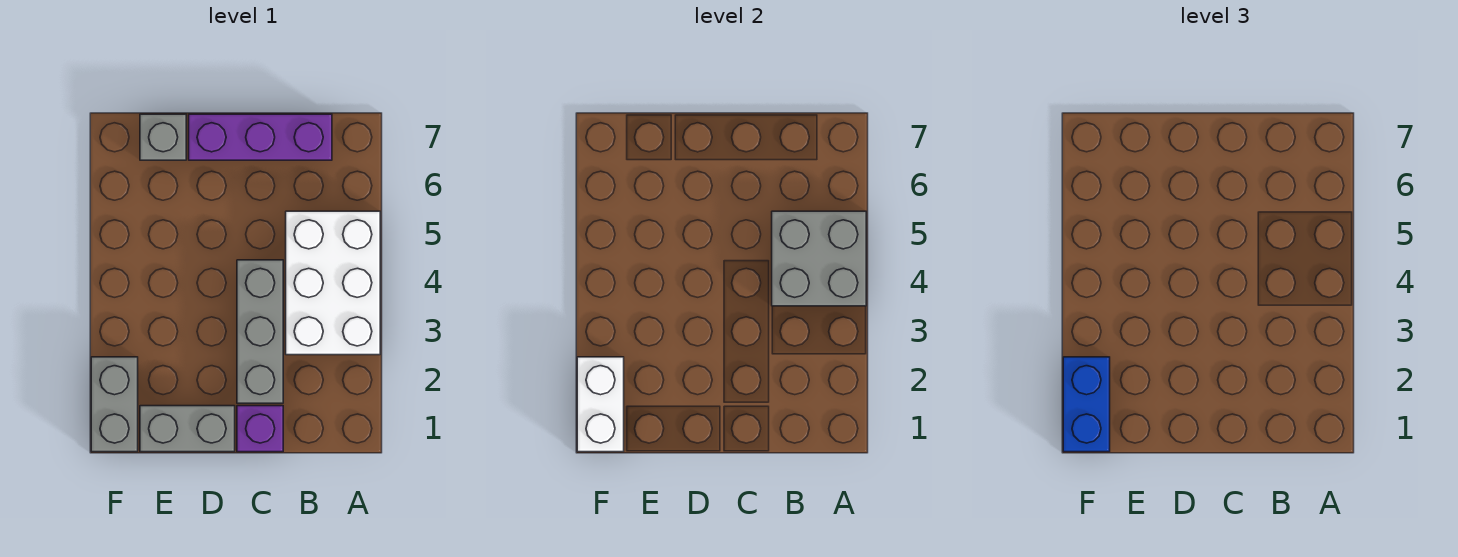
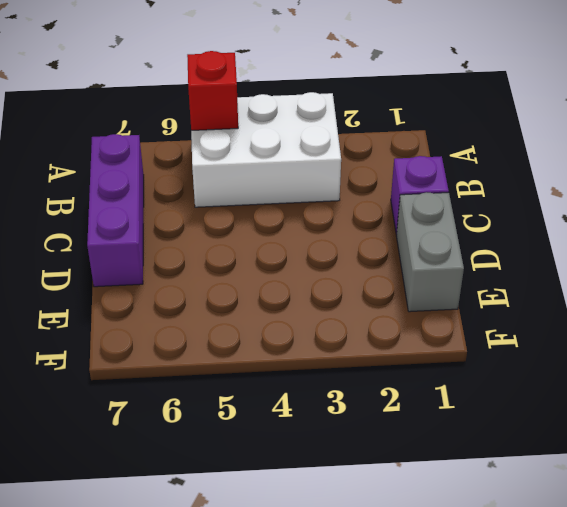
red brick A5 level 2 -> grey brick A4:B5 level 2
none -> grey brick C2:C4 level 1
none -> grey brick E7 level 1

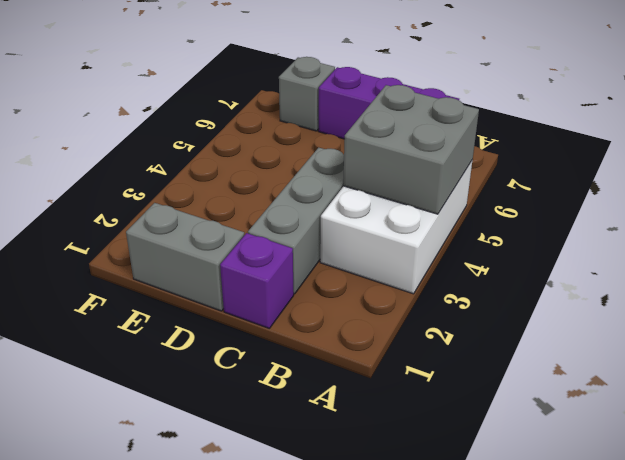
none -> grey brick F1:F2 level 1
none -> white brick F1:F2 level 2

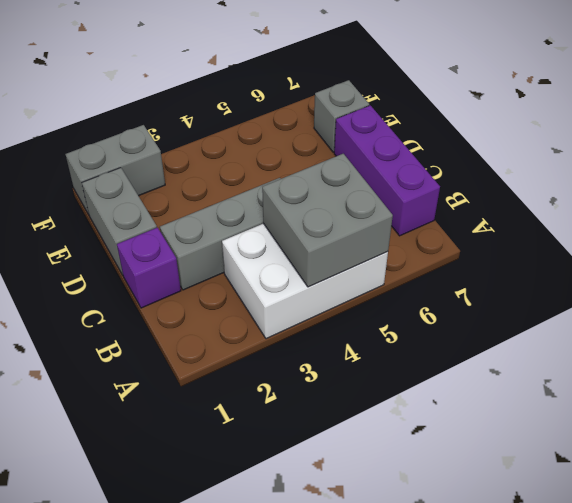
none -> white brick F1:F2 level 2
none -> blue brick F1:F2 level 3

